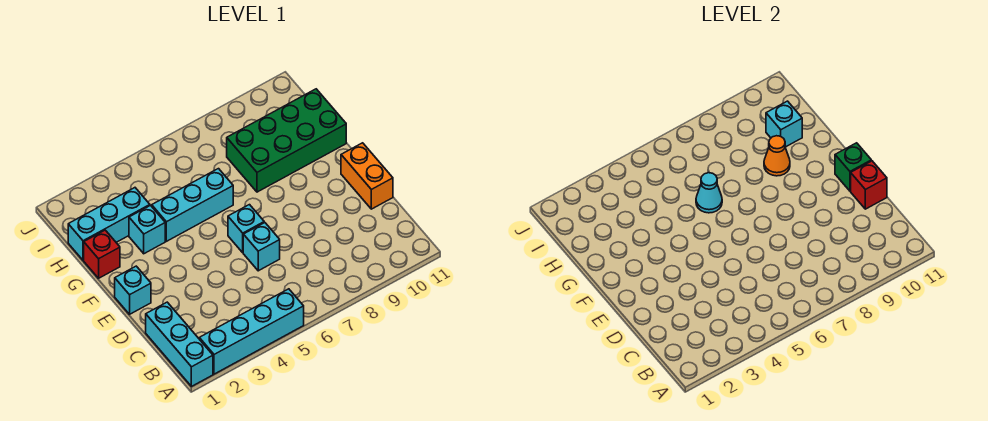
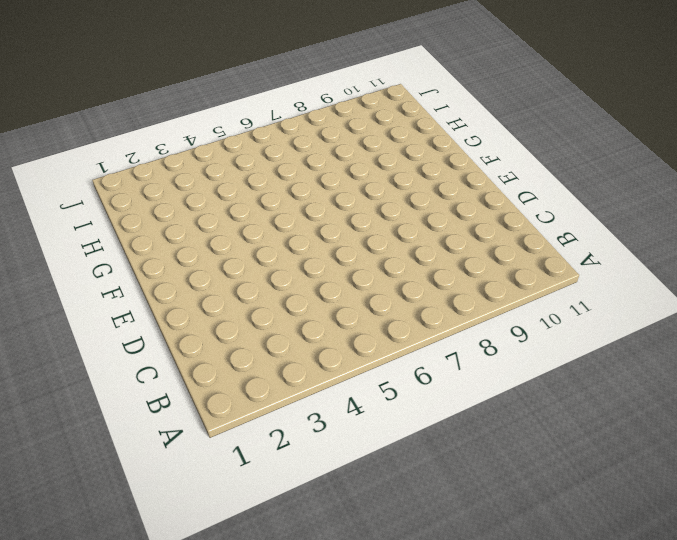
none -> cyan brick A1:C1 level 1
none -> cyan brick A2:A5 level 1
none -> cyan brick D6 level 1

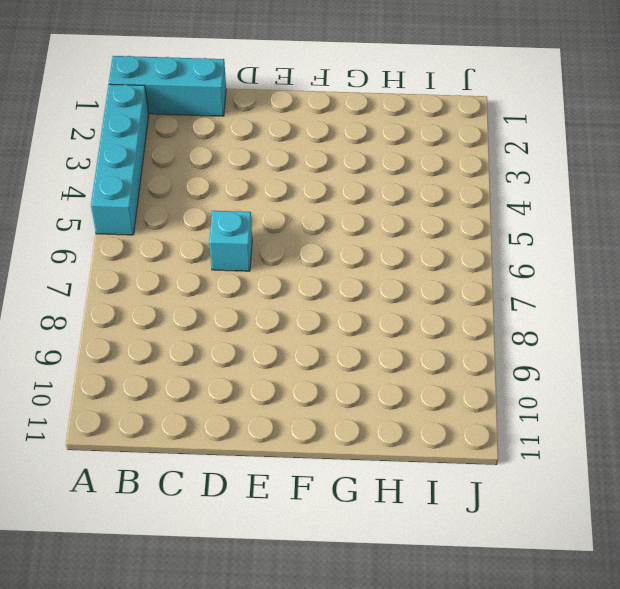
none -> orange brick D11:E11 level 1
none -> cyan brick E1 level 1
none -> cyan brick E6 level 1

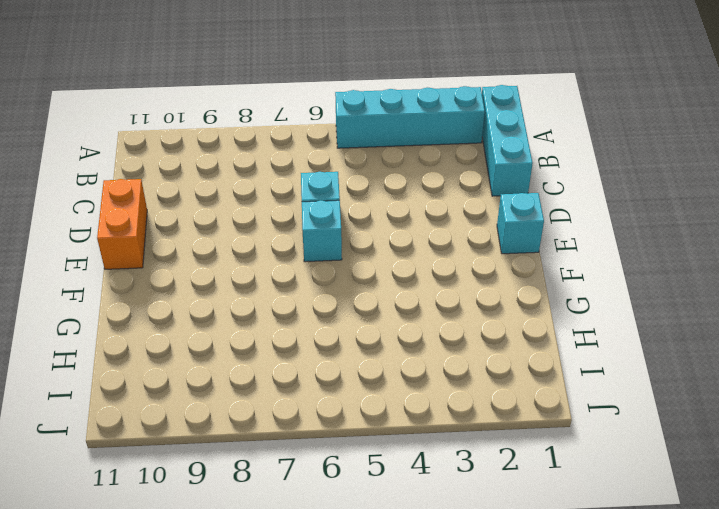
none -> red brick G1 level 1
none -> cyan brick G3 level 1
none -> cyan brick G4:G6 level 1

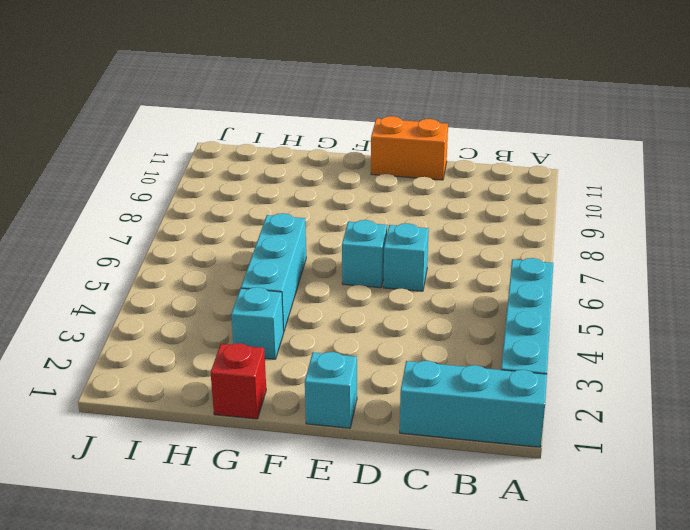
none -> green brick G8:H11 level 1
none -> cyan brick H1:H3 level 1
none -> red brick D11 level 2

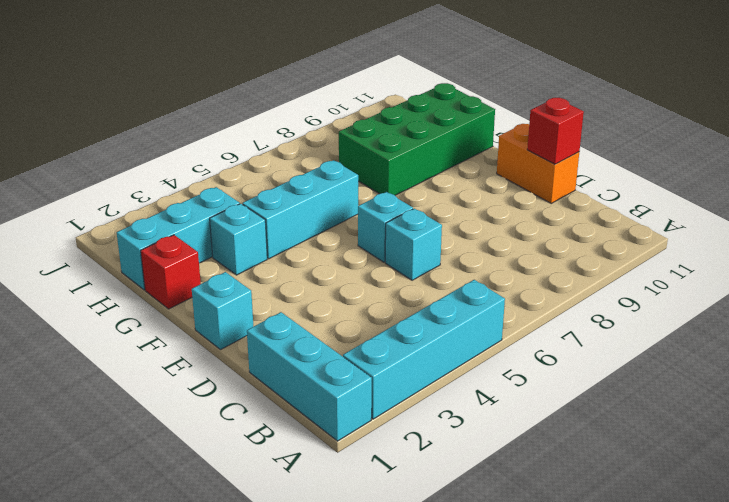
none -> green brick E11 level 2
none -> cyan cone G6 level 2
none -> orange cone G9 level 2

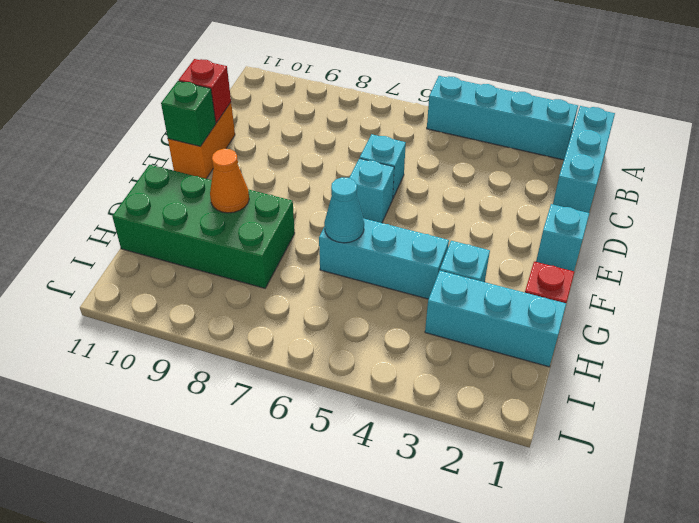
none -> cyan brick H10 level 2

